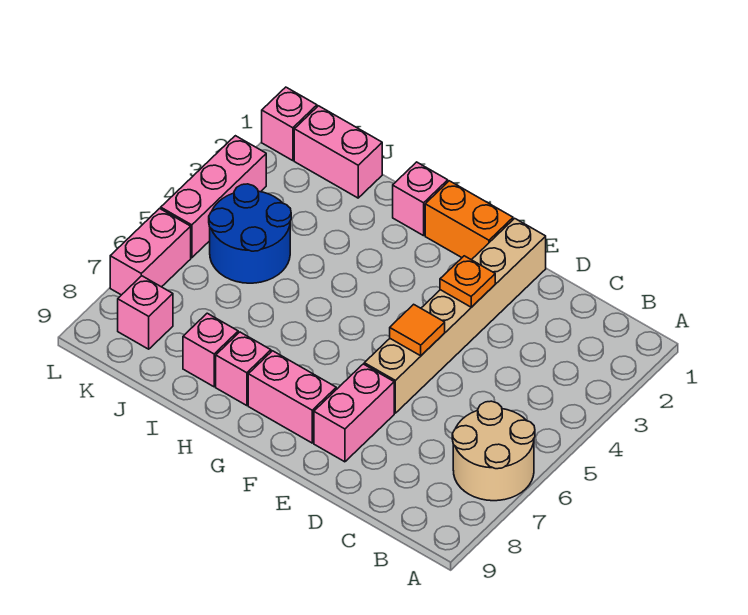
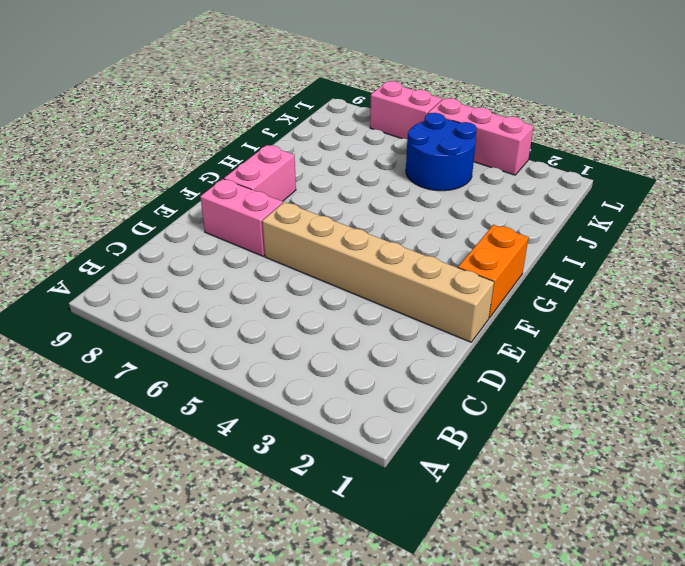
none -> tan round brick A6:B7 level 1
none -> pink brick H1 level 1
none -> pink brick H8 level 1

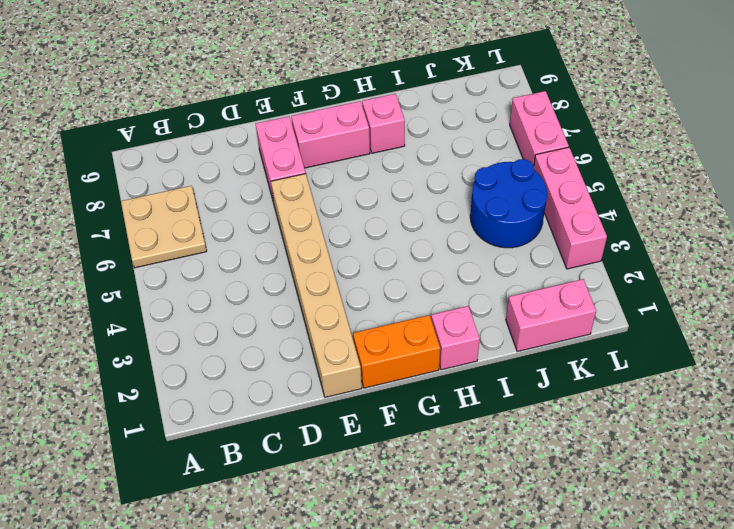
tan plate A6:B7 level 1 -> tan round brick A6:B7 level 1
none -> pink brick I8 level 1
none -> pink brick K8 level 1
none -> pink brick L1 level 1

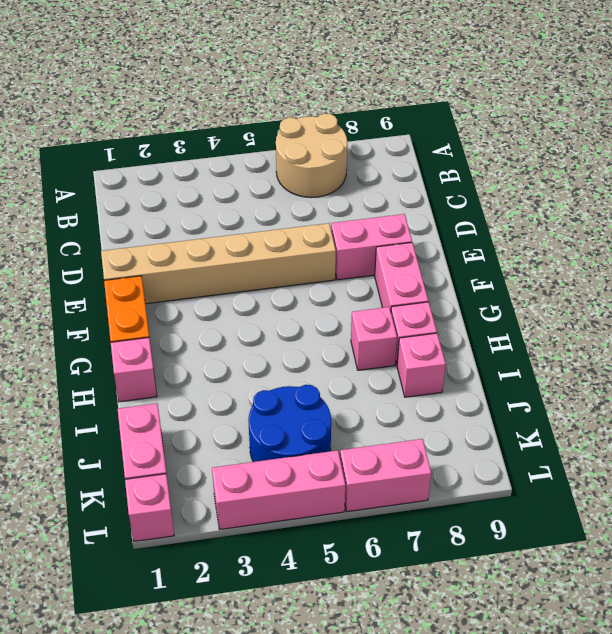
pink brick H7 level 1 -> pink brick K8 level 1
none -> orange plate E3 level 2
none -> orange tile E5 level 2

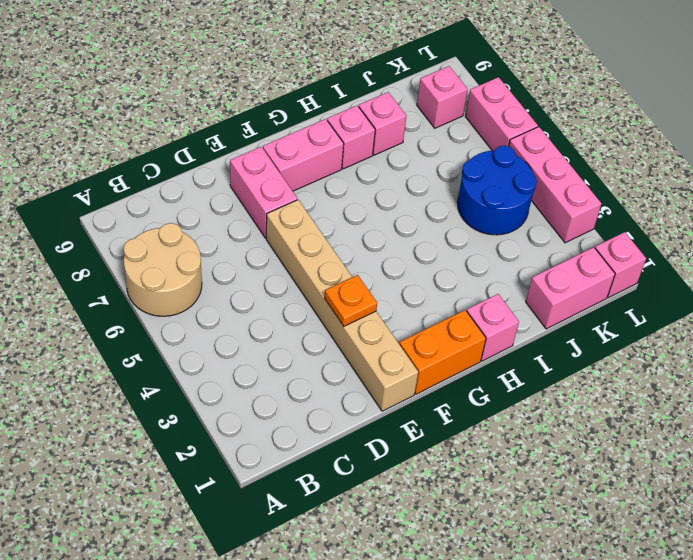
none -> orange tile E5 level 2

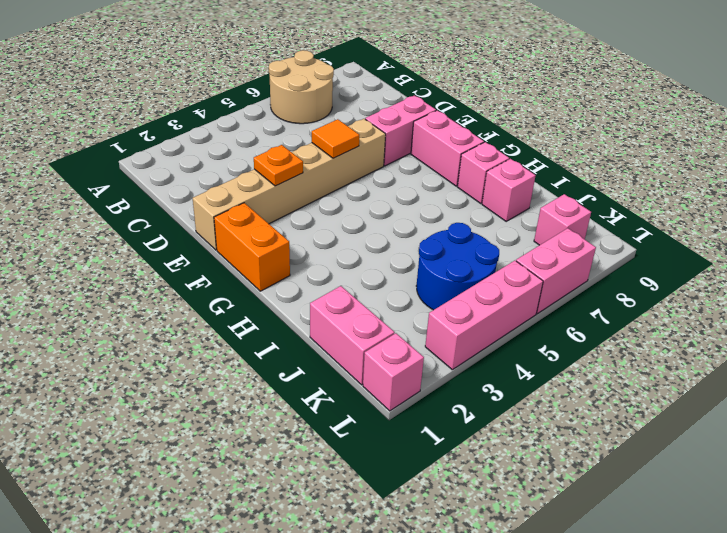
none -> pink brick H1 level 1

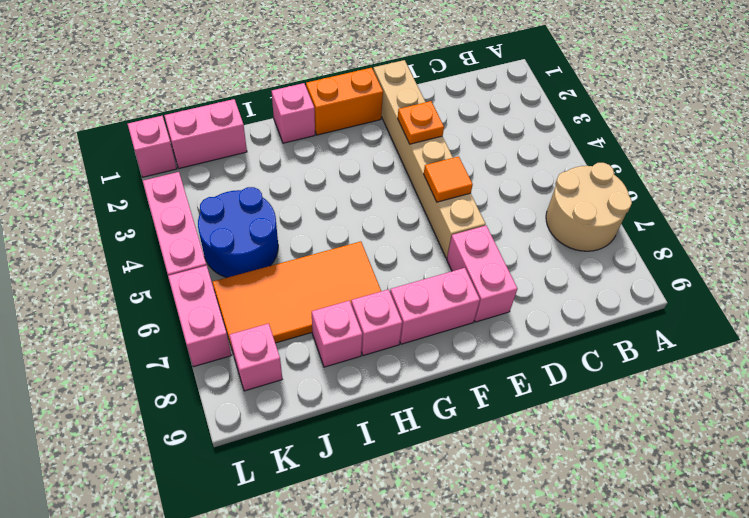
orange tile H6:K7 level 1 -> none

